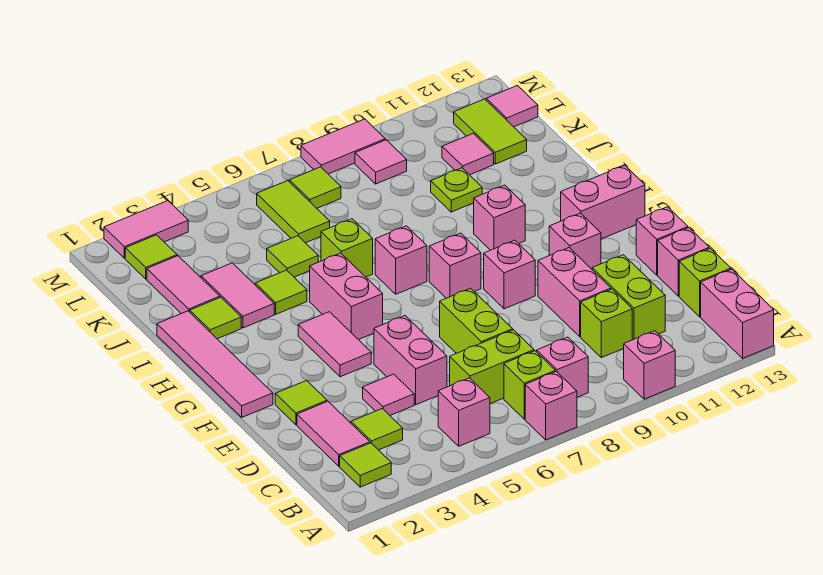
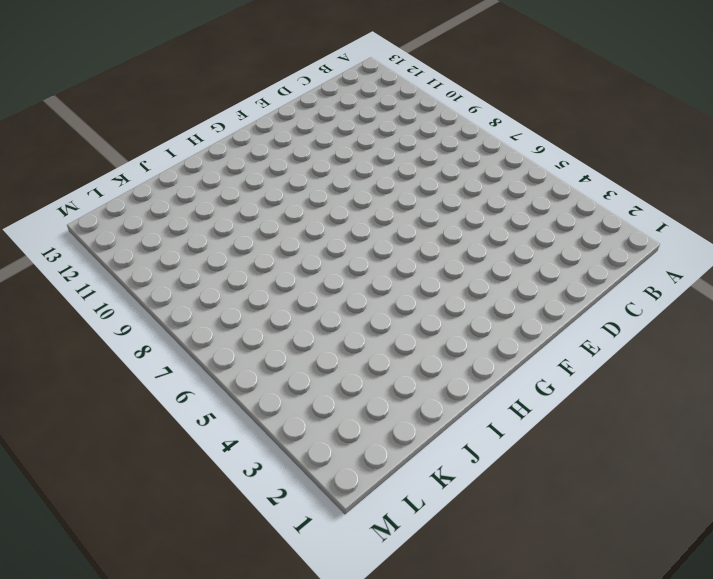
none -> pink brick A7 level 1
none -> pink brick A10 level 1
none -> pink brick A13:B13 level 1
none -> lime tile B2 level 1

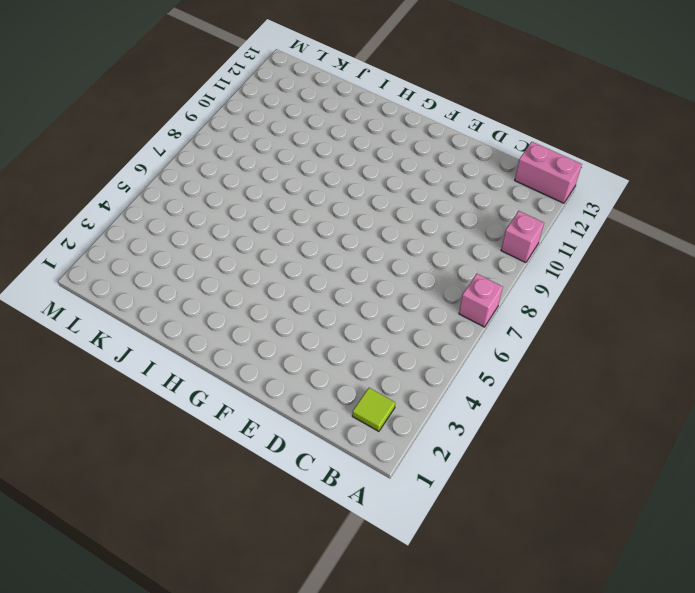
none -> pink brick B5 level 1
none -> lime brick B7 level 1
none -> pink brick B8 level 1
none -> pink tile C2:D2 level 1

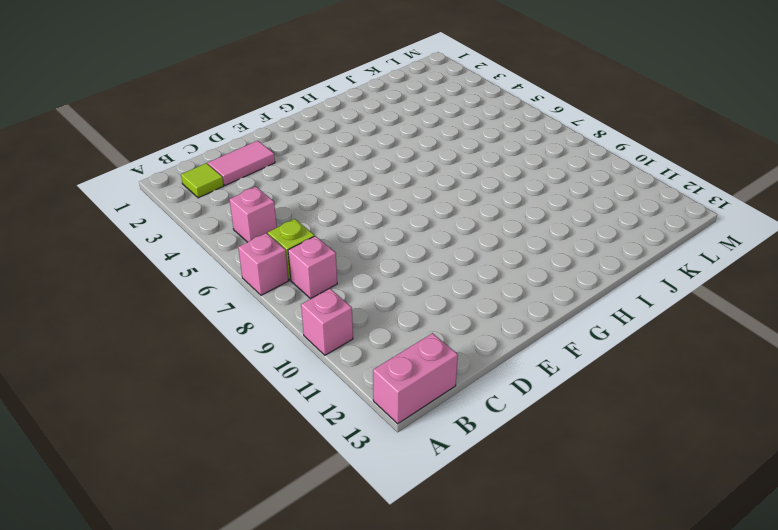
none -> lime tile C3 level 1
none -> lime brick C6:C7 level 1
none -> lime brick C10 level 1
none -> lime brick C11:D11 level 1

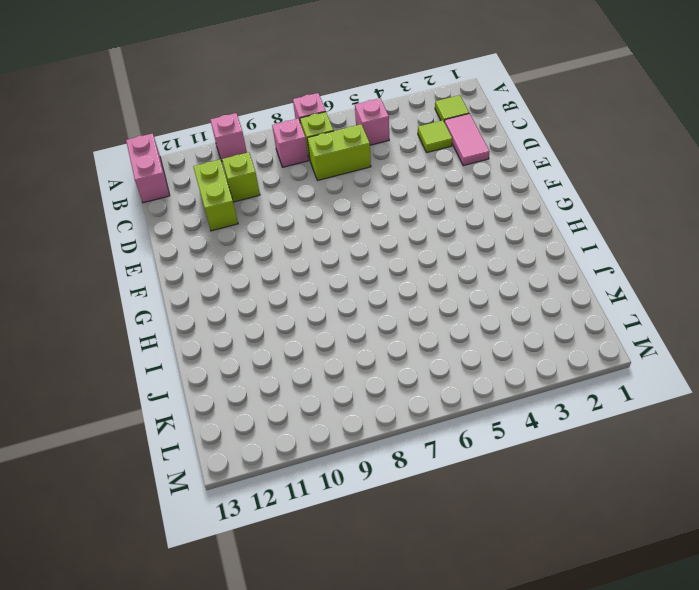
none -> lime brick C13 level 1
none -> pink tile D4 level 1
none -> pink brick D5:E5 level 1
none -> lime brick D7:E7 level 1

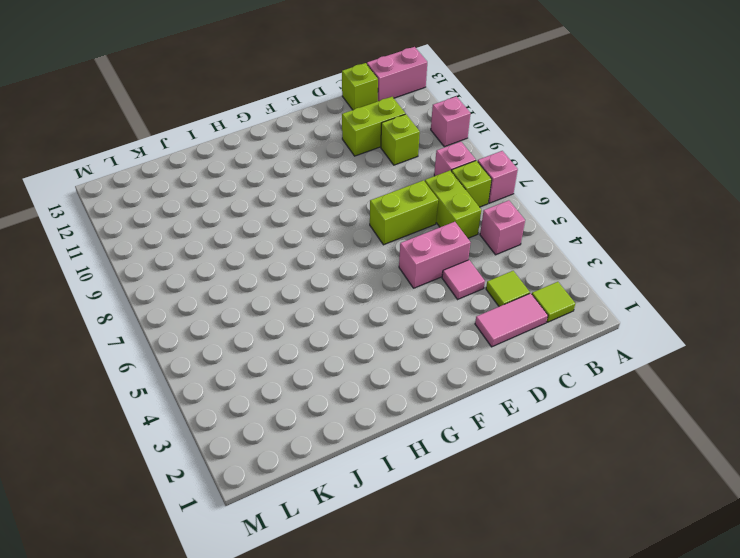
none -> pink brick D10:E10 level 1
none -> pink brick D13 level 1
none -> lime tile E2 level 1
none -> pink brick E13 level 1

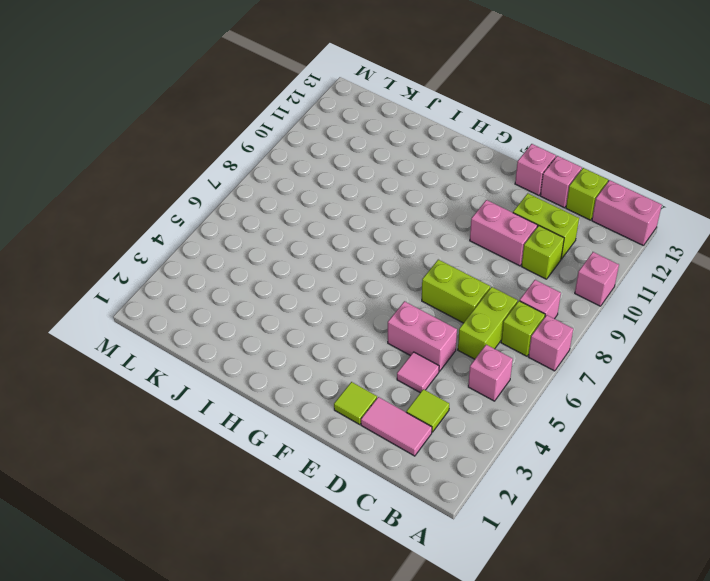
none -> lime tile B2 level 1
none -> pink tile F1:I1 level 1
none -> pink tile F4:G4 level 1
none -> pink brick F9 level 1

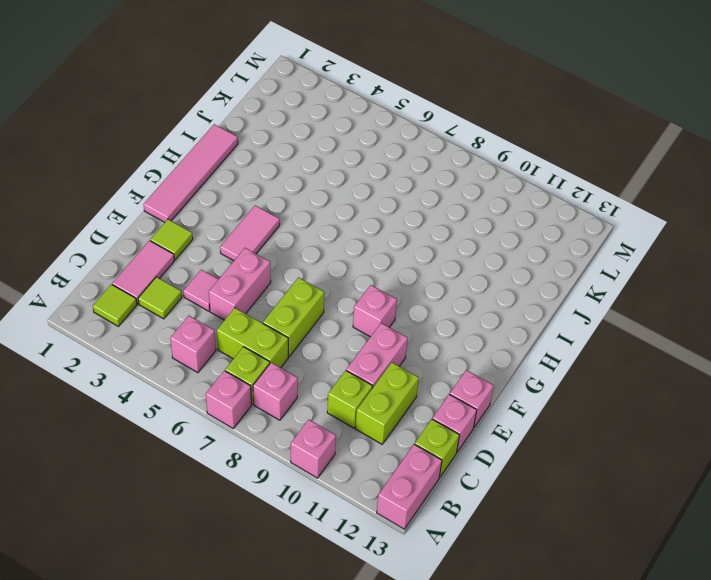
none -> pink brick F11 level 1
none -> pink brick G5:H5 level 1
none -> pink brick G8 level 1
none -> pink brick G12:G13 level 1

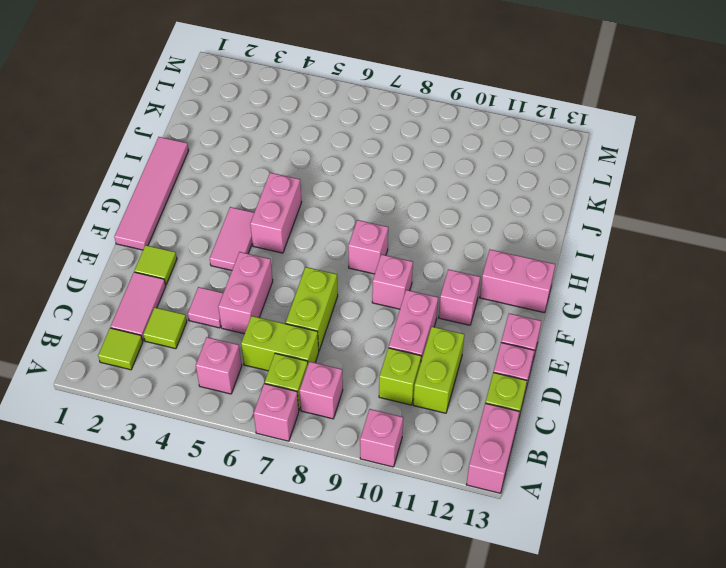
none -> pink brick H7 level 1
none -> pink brick H10 level 1
none -> lime tile I2 level 1
none -> pink tile I3:J3 level 1

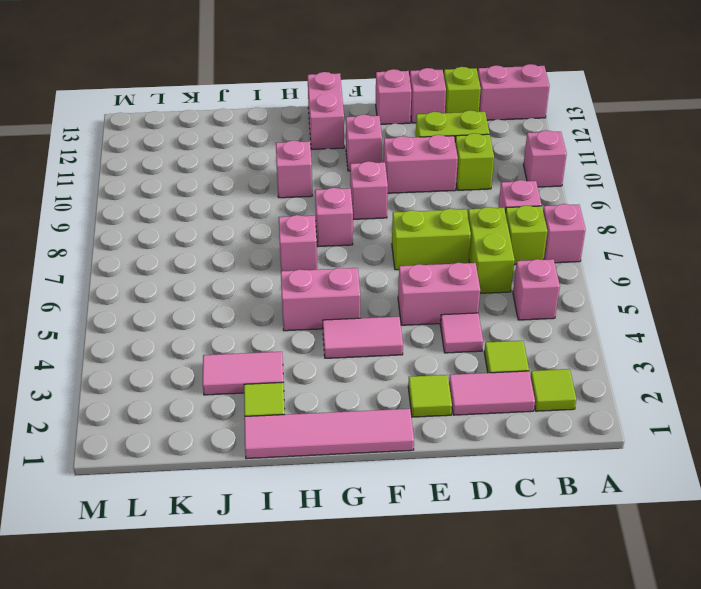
none -> lime tile I4 level 1
none -> lime brick I6 level 1
none -> pink tile J2:K2 level 1
none -> lime tile J5 level 1

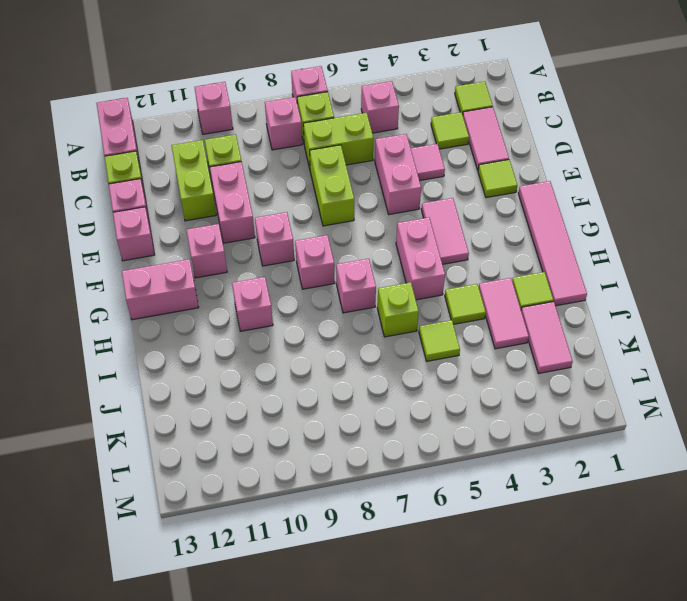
none -> lime plate J10 level 1
none -> lime tile K6:L6 level 1
none -> pink tile K11 level 1
none -> lime tile K12:L12 level 1

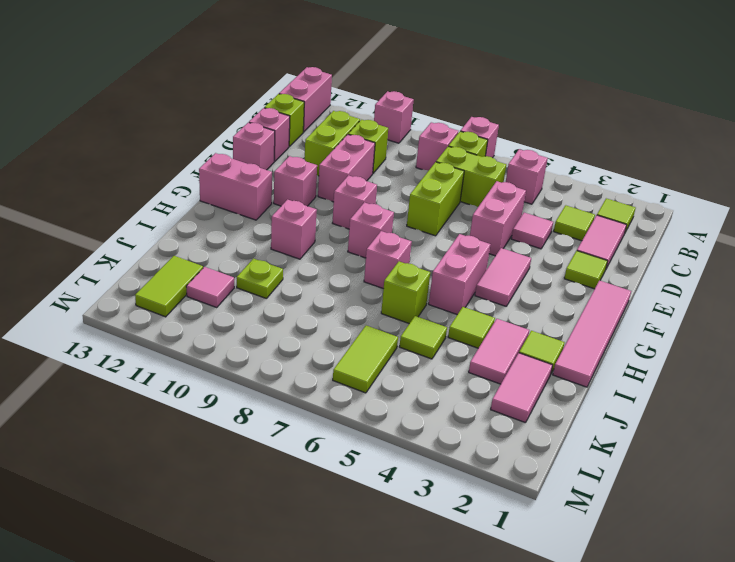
none -> lime tile L2 level 1
none -> lime tile L7 level 1
none -> pink tile L9 level 1
none -> pink tile L13 level 1

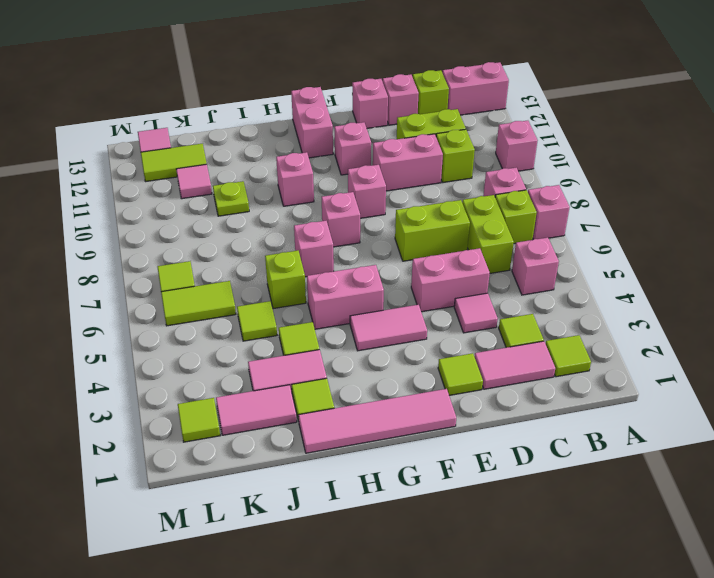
none -> pink tile L9 level 1
none -> pink tile M2:M3 level 1
none -> pink tile M8:M9 level 1

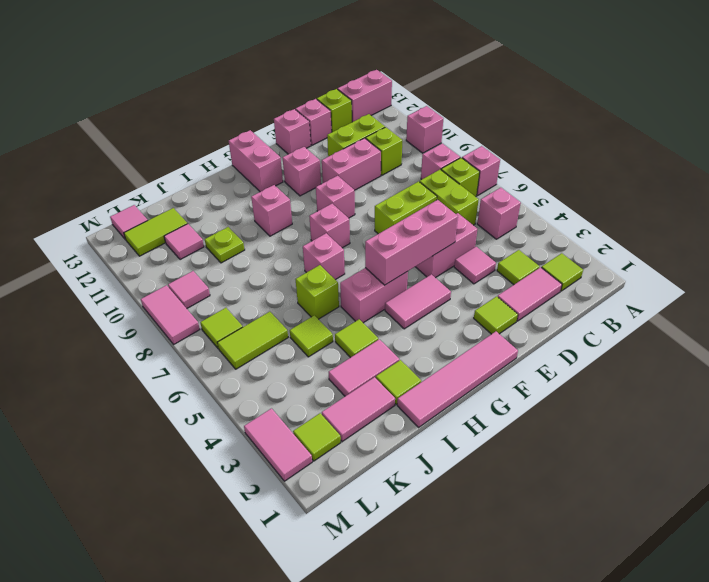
pink brick E5:G5 level 2 -> none

